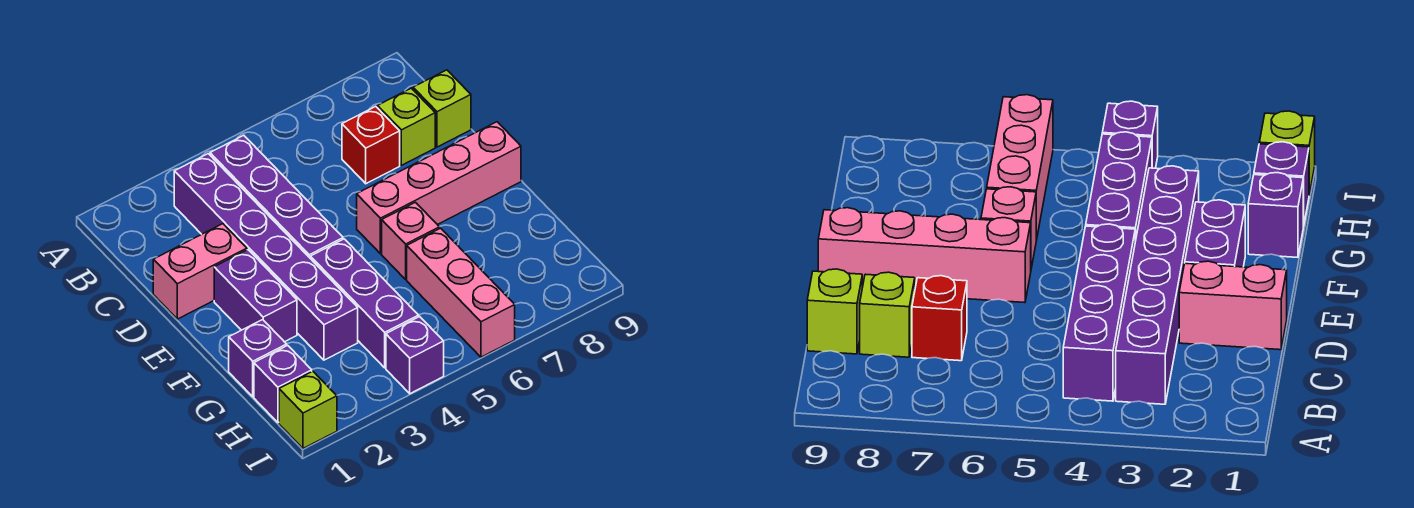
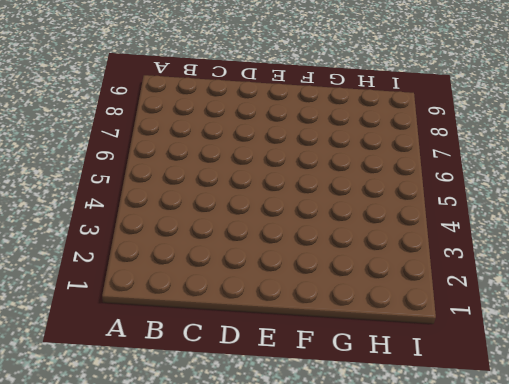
none -> purple brick B3:G3 level 1
none -> purple brick B4:E4 level 1
none -> red brick C7 level 1

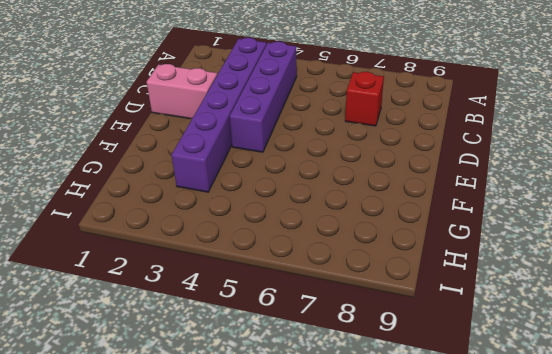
none -> lime brick C8 level 1
none -> lime brick C9 level 1
none -> purple brick E2:F2 level 1

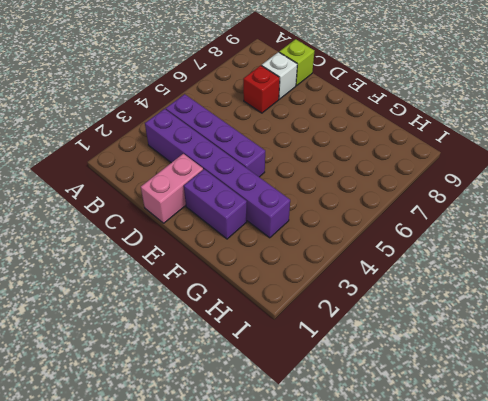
white brick C8 level 1 -> lime brick C8 level 1
none -> pink brick E6:E9 level 1
none -> purple brick F4:H4 level 1
none -> pink brick F6 level 1

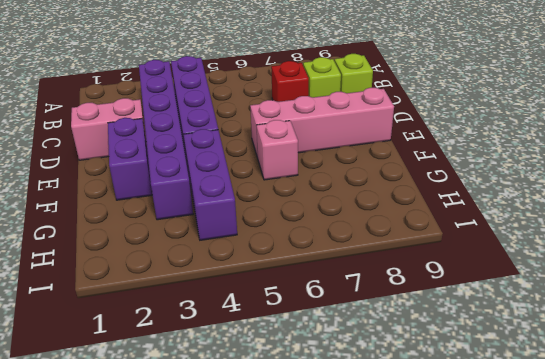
none -> purple brick G1 level 1
none -> pink brick G6:I6 level 1
none -> purple brick H1 level 1

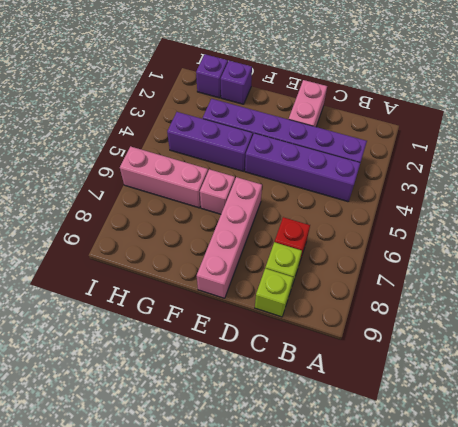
none -> purple brick E2:F2 level 1
none -> lime brick I1 level 1
none -> purple brick I4 level 1

